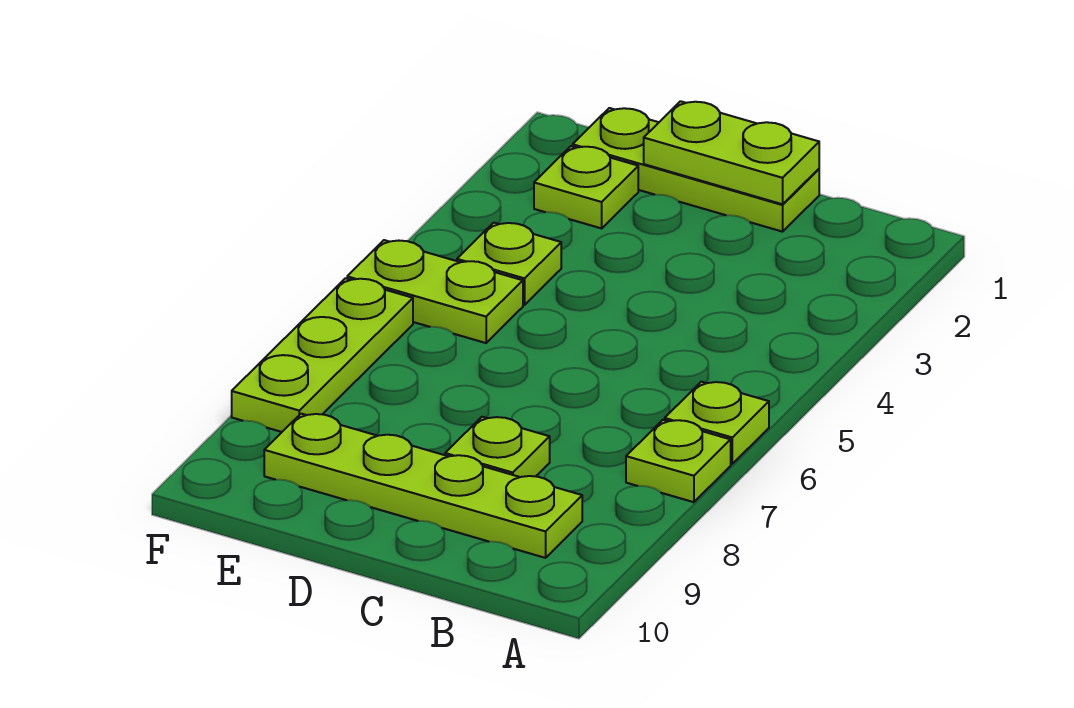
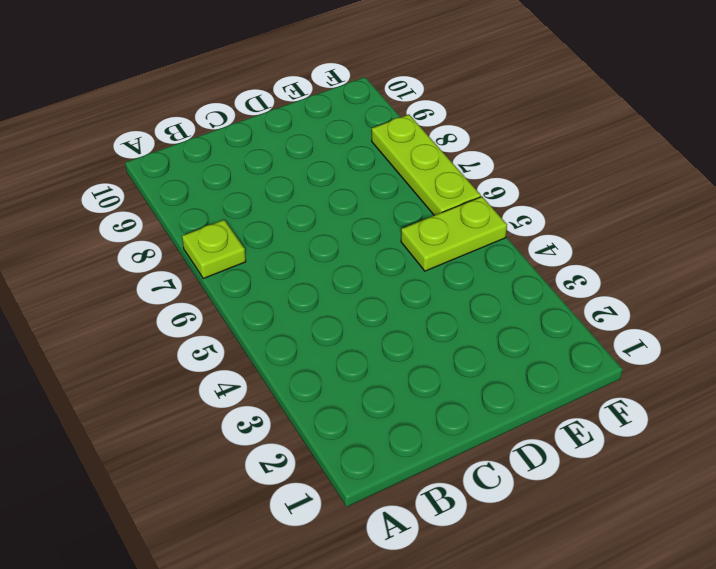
none -> lime plate A6 level 1
none -> lime plate B9:E9 level 1

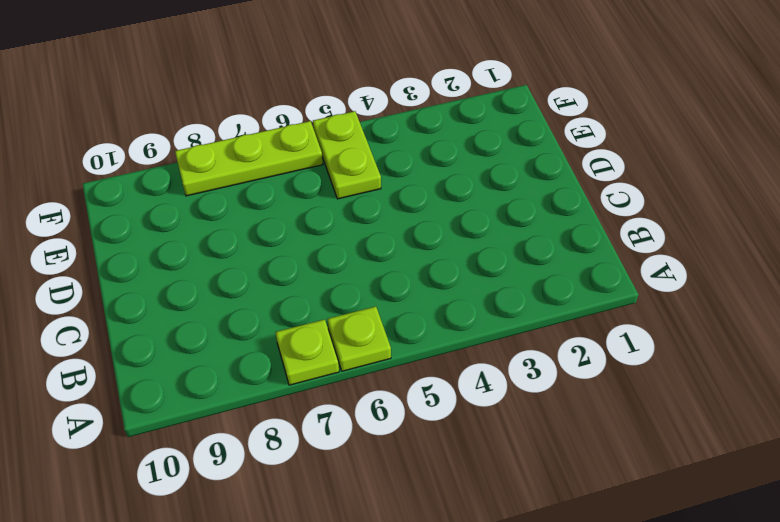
none -> lime plate B9:E9 level 1
none -> lime plate C1:E1 level 1

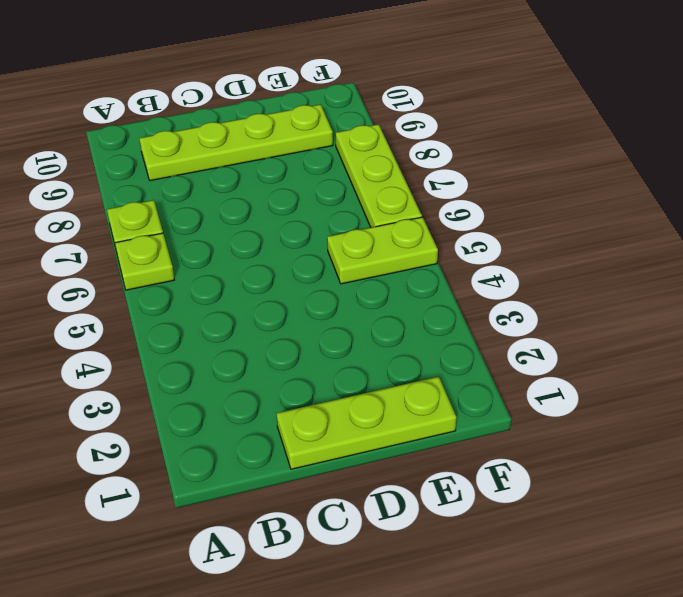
none -> lime plate C8 level 1
none -> lime plate E2 level 1

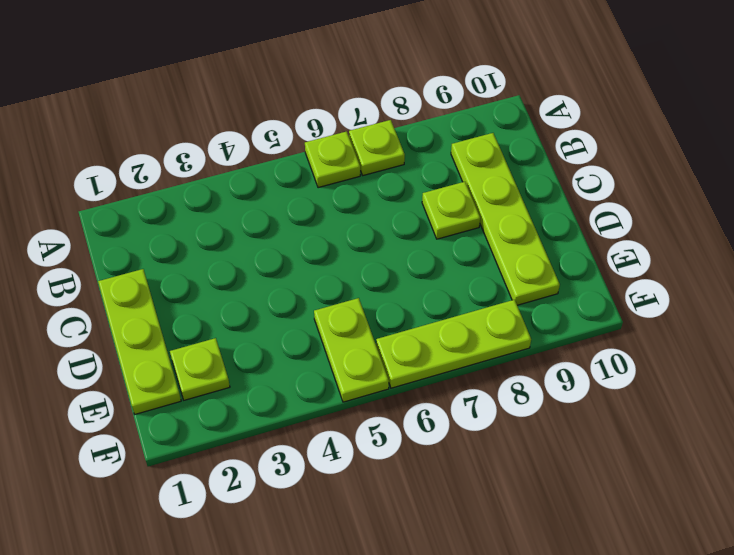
none -> lime plate E4 level 1
none -> lime plate C1:D1 level 2

